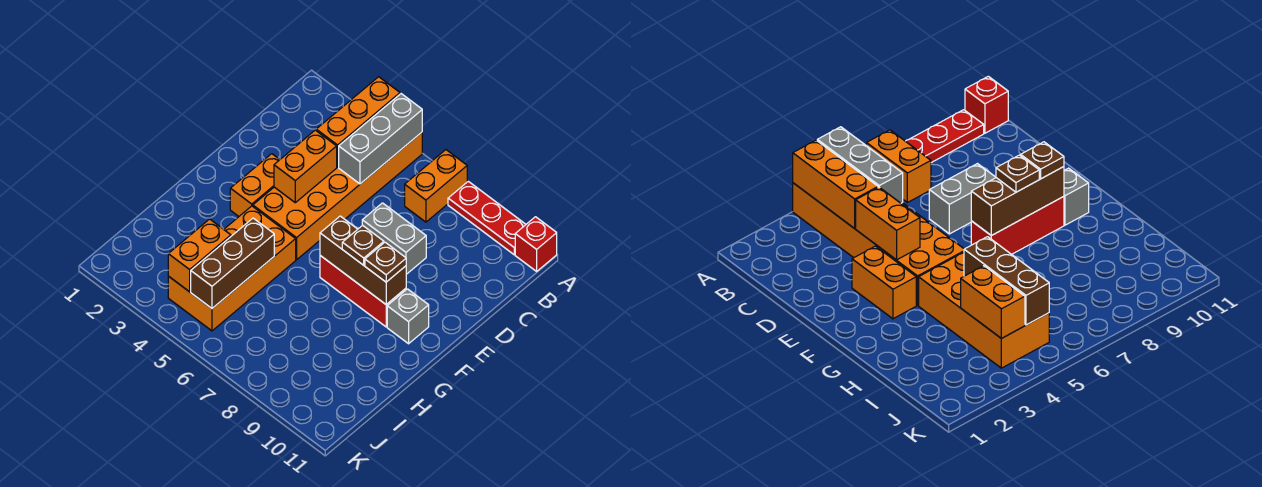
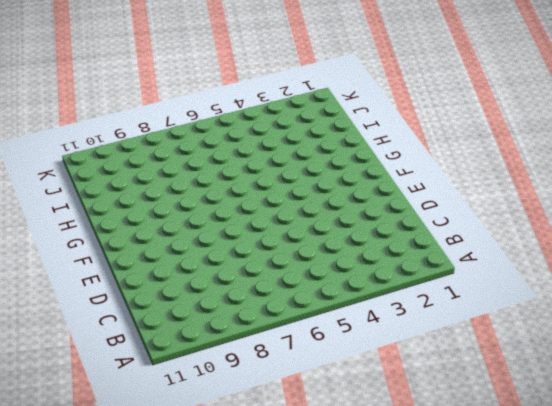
none -> orange brick A4:F5 level 1
none -> orange brick A7:B7 level 1
none -> red plate A8:A10 level 1

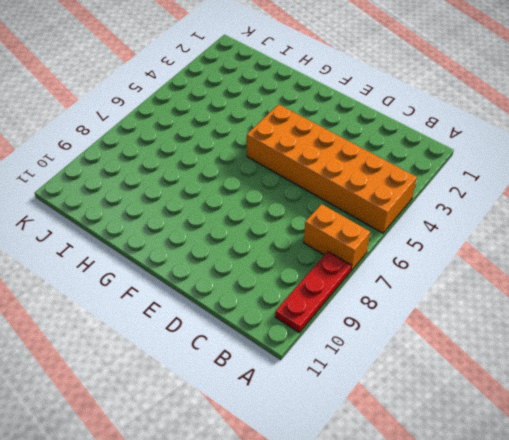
none -> red brick A11 level 1
none -> grey brick D7:D8 level 1
none -> orange brick E3:F3 level 1

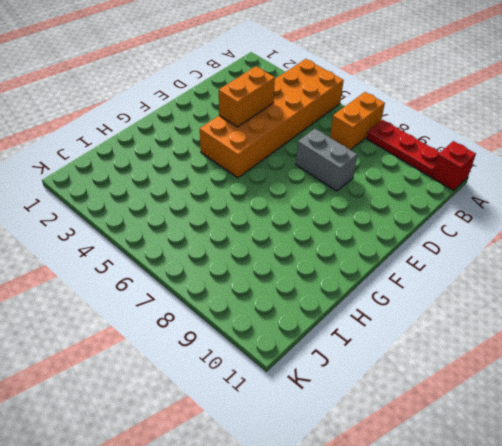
none -> orange brick E3:F3 level 1
none -> red brick F7:F9 level 1
none -> grey brick F10 level 1

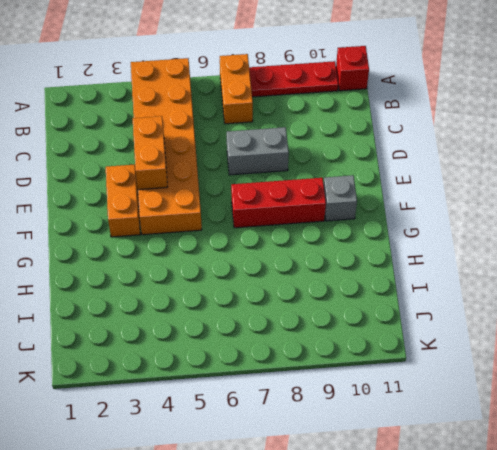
none -> orange brick G4:J5 level 1
none -> orange brick A4:C4 level 2
none -> grey brick A5:C5 level 2

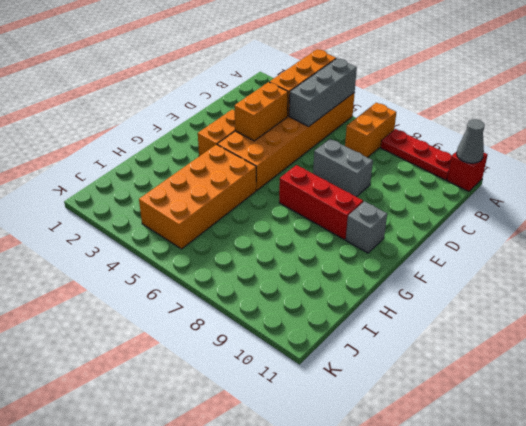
grey cone A11 level 2 -> none
none -> brown brick F7:F9 level 2
none -> brown brick H5:J5 level 2
none -> orange brick I4:J4 level 2

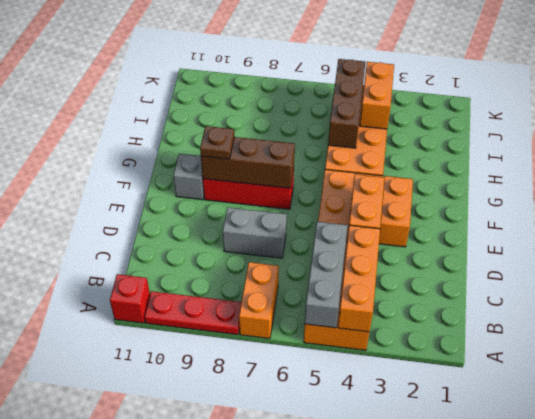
none -> brown plate F8 level 3

